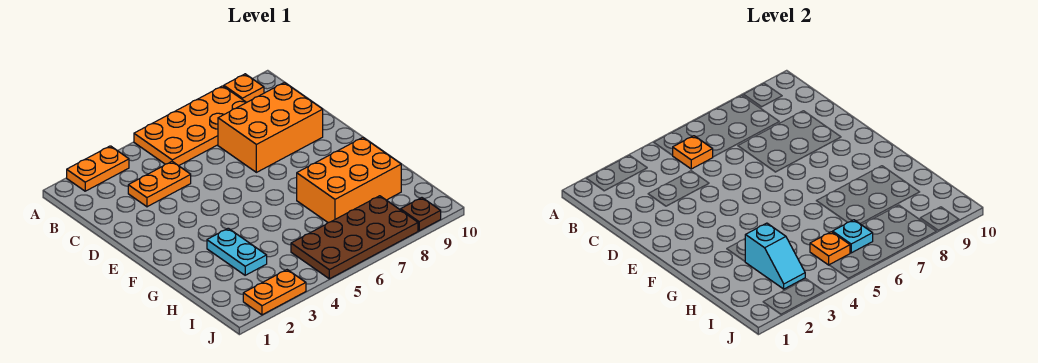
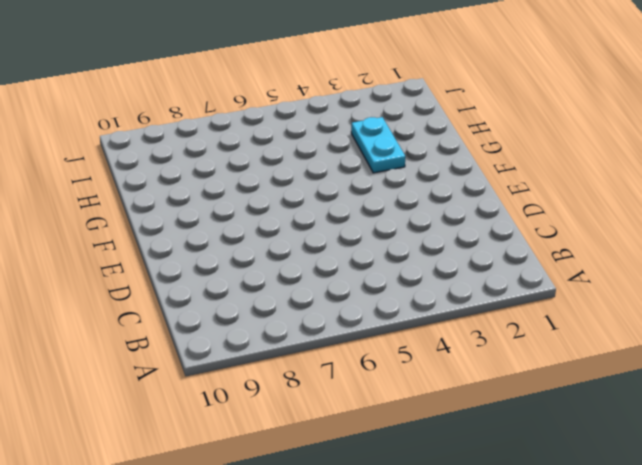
none -> orange plate A2:A3 level 1
none -> orange plate A5:B8 level 1
none -> orange plate A9 level 1

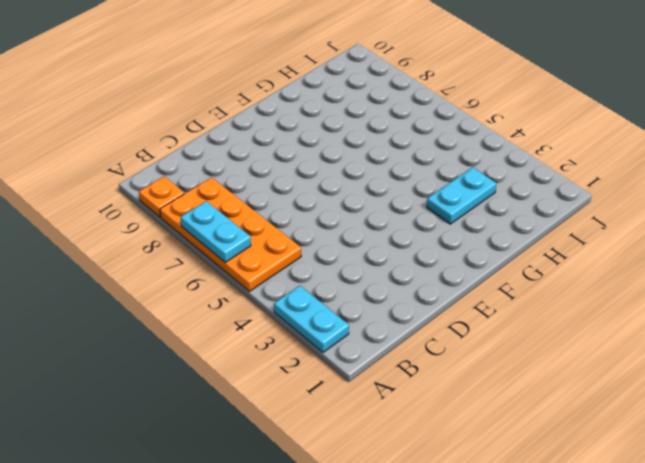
cyan plate A2:A3 level 1 -> orange plate A2:A3 level 1
cyan plate A6:A7 level 2 -> none
none -> orange plate C3:C4 level 1
none -> orange brick C7:D9 level 1
none -> orange brick G7:H9 level 1

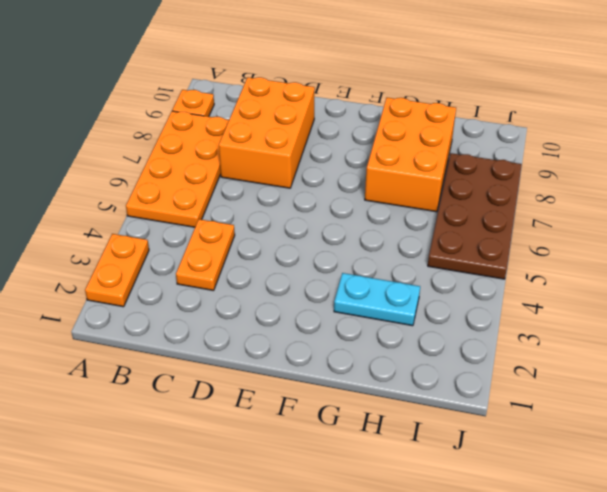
none -> orange plate J2:J3 level 1
none -> brown plate J9 level 1
none -> orange plate B5 level 2

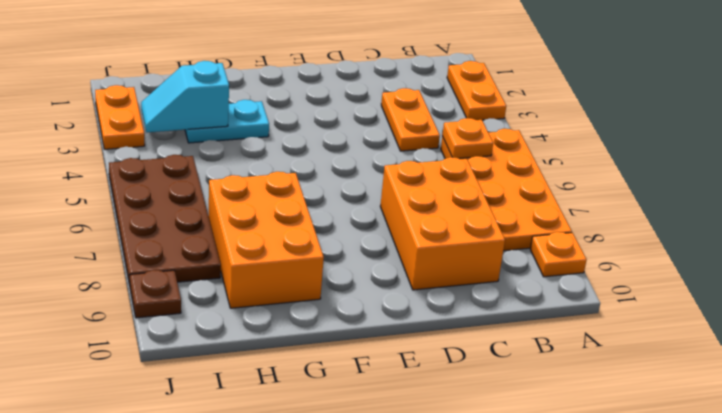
none -> orange plate I5 level 2
none -> cyan plate I6 level 2

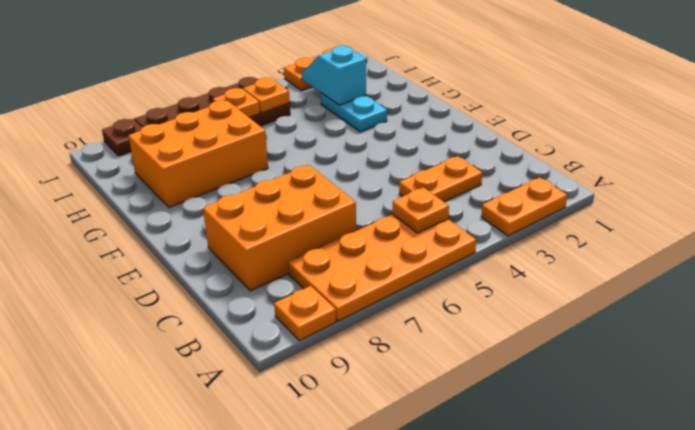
orange plate I6 level 2 -> cyan plate I6 level 2

